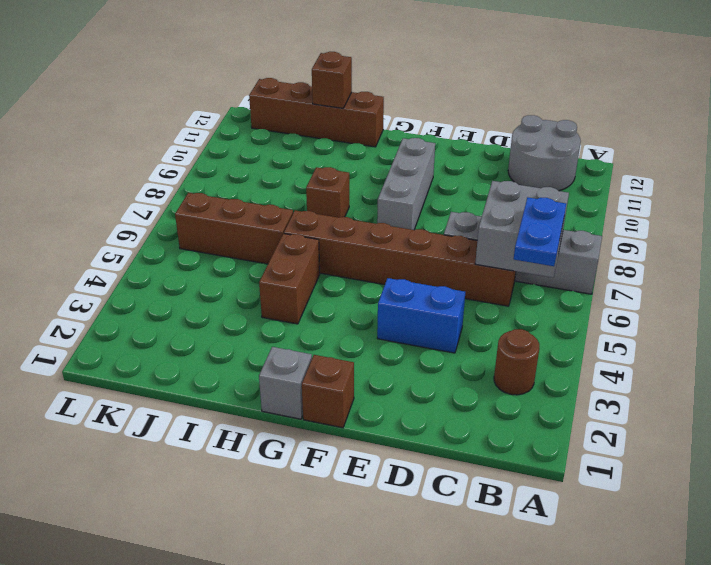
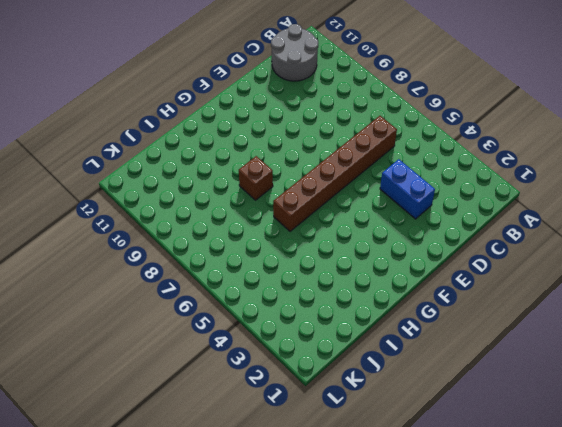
blue brick D3:D4 level 1 -> blue brick D4:E4 level 1
none -> grey brick A7:D7 level 1
none -> brown round brick B3 level 1
none -> brown brick F1 level 1

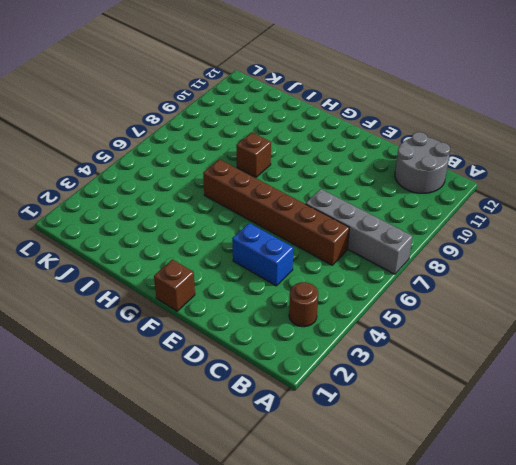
none -> grey brick F8:F10 level 1
none -> grey brick G1 level 1
none -> brown brick H4:H5 level 1

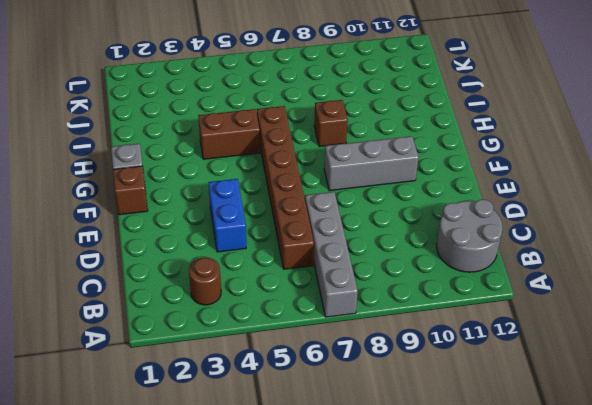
none -> brown brick H12:K12 level 1
none -> brown brick I6:K6 level 1
none -> grey brick B6:C7 level 2

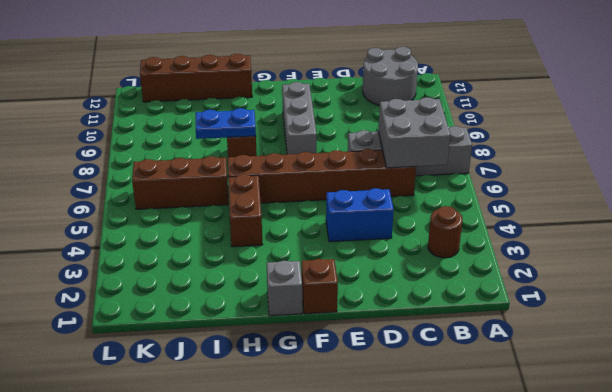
blue plate H8:I8 level 2 -> blue plate B5:B6 level 3
none -> brown brick I12 level 2

